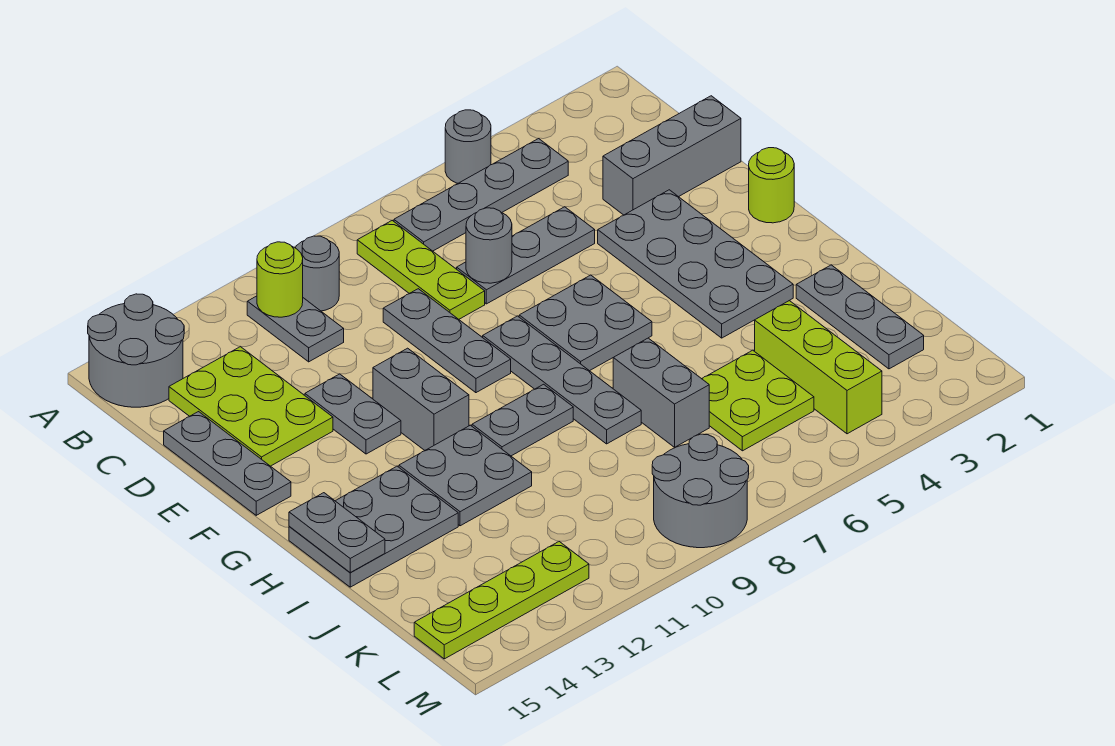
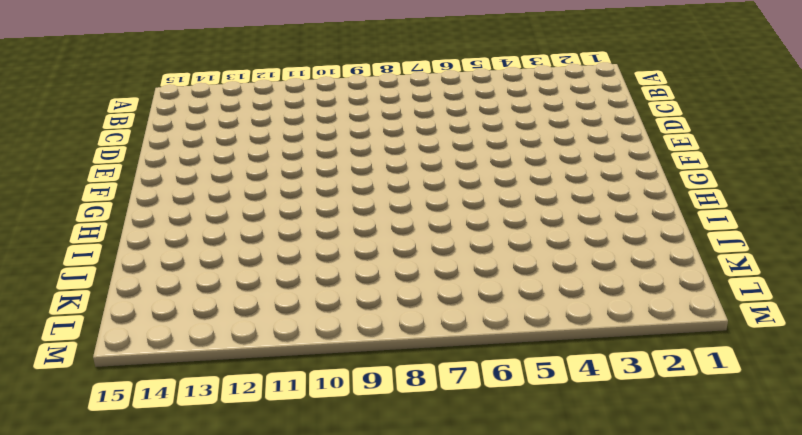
none -> grey round brick A5 level 1
none -> grey round brick A14:B15 level 1
none -> grey plate B4:B7 level 1

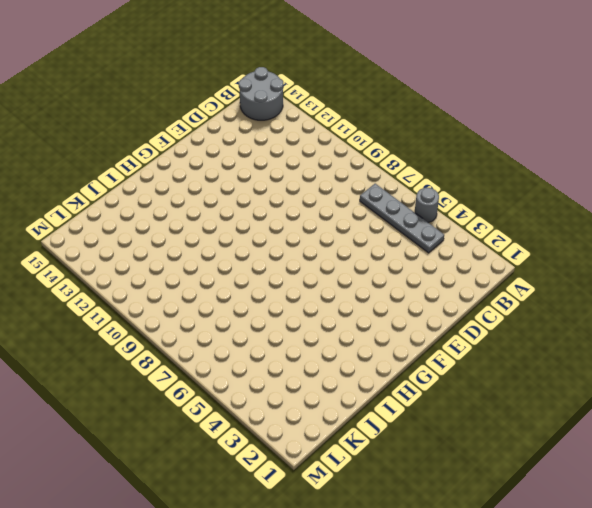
none -> lime plate B8:D8 level 1
none -> grey round brick B10 level 1
none -> grey plate B11:C11 level 1

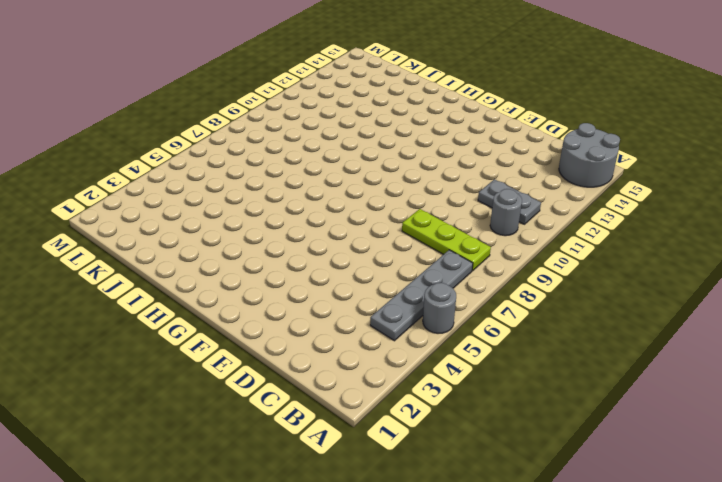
none -> lime plate C13:E14 level 1
none -> grey brick D1:D3 level 1
none -> grey plate D5:D7 level 1

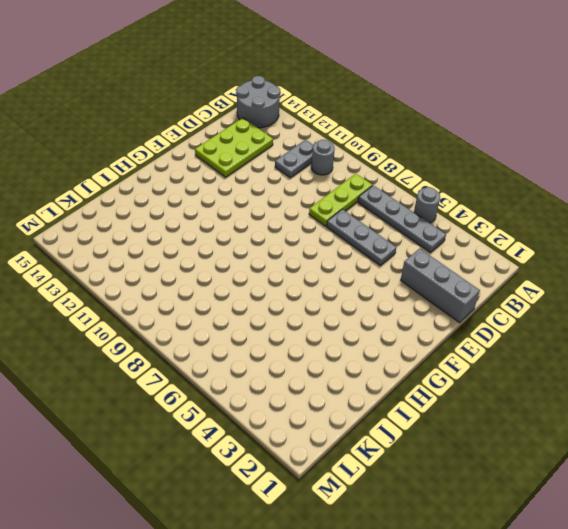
none -> grey plate D9:F9 level 1
none -> grey plate D15:F15 level 1
none -> grey plate E3:H4 level 1

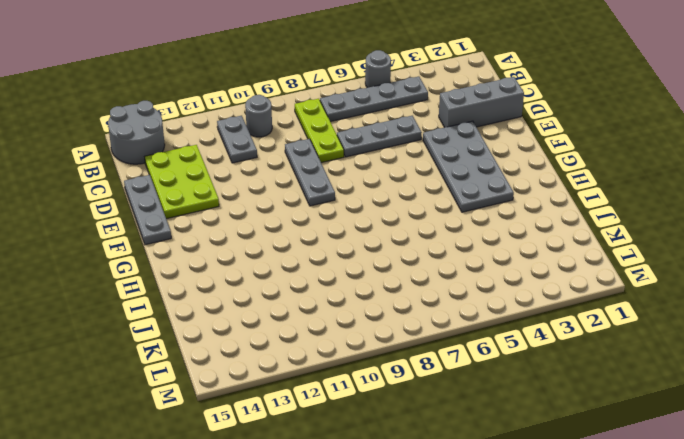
none -> grey plate E12:F12 level 1
none -> lime round brick F1 level 1
none -> grey plate F6:G7 level 1

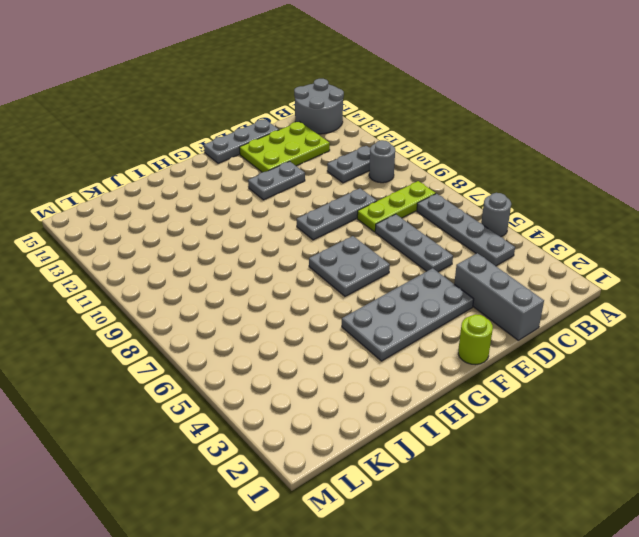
none -> grey plate F8:I8 level 1
none -> grey brick F11:G11 level 1
none -> grey plate H9:H10 level 1

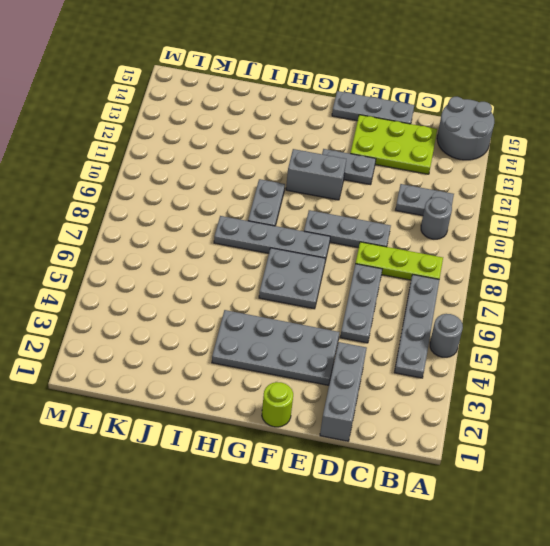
none -> grey plate H11:I12 level 1
none -> grey plate H13:I15 level 1
none -> grey plate I2:K2 level 1

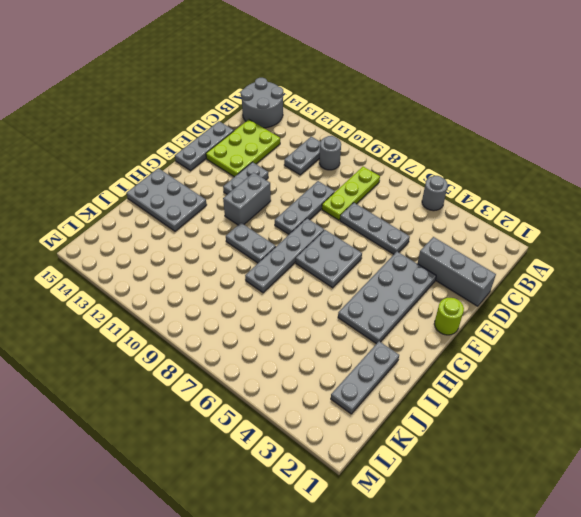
none -> grey plate B4:B7 level 1
none -> grey plate H11:I12 level 1
none -> grey brick I7:J7 level 1

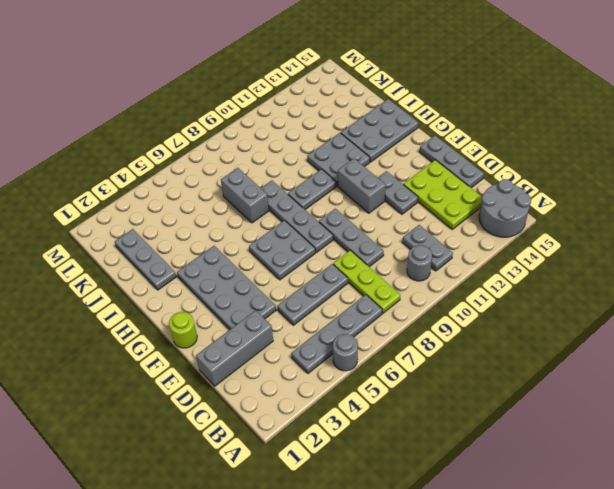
none -> lime brick J4:L4 level 1
none -> lime plate J5:K6 level 1
none -> grey round brick L8:M9 level 1

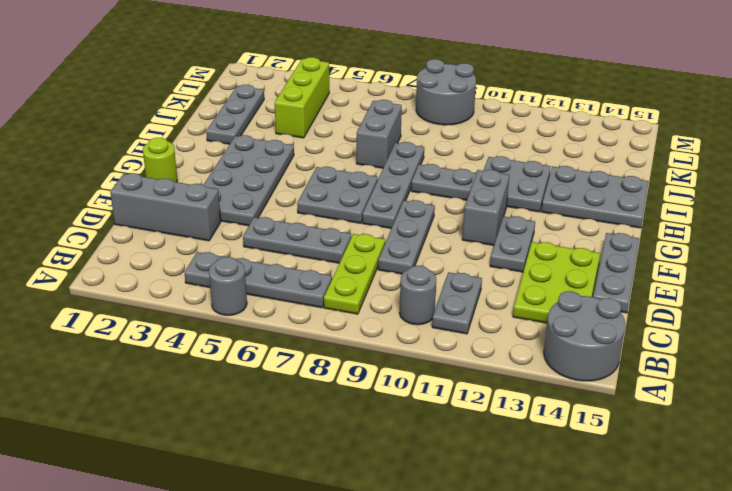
none -> lime plate J5:K6 level 1
none -> lime plate L12:L15 level 1
none -> lime round brick B11 level 2

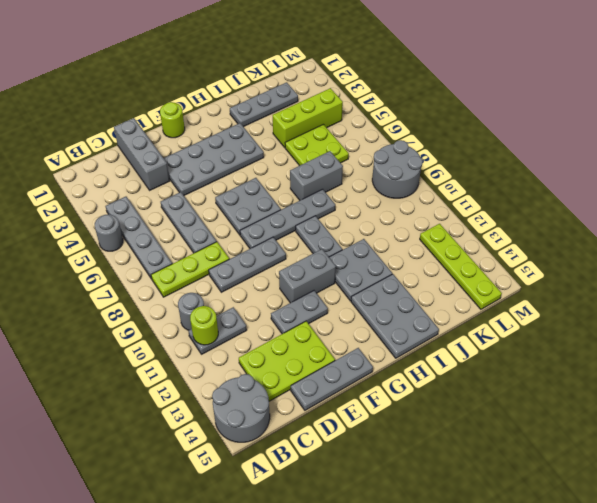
none -> grey round brick D7 level 2
none -> grey plate H15:I15 level 2

